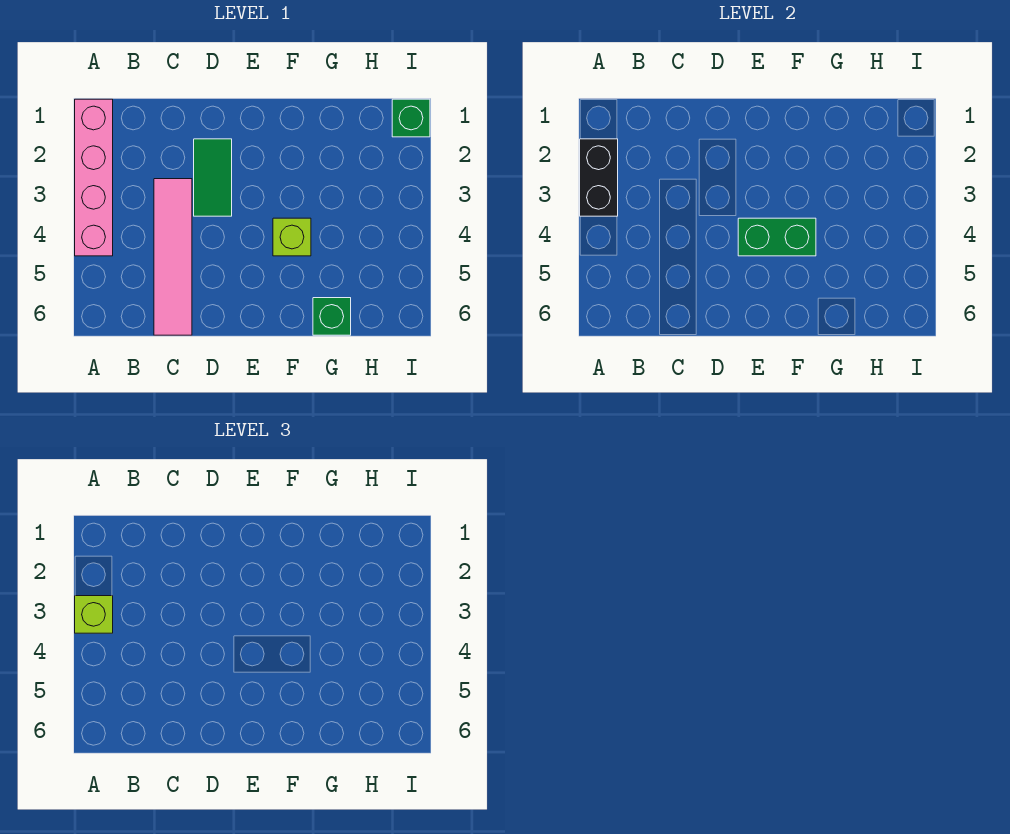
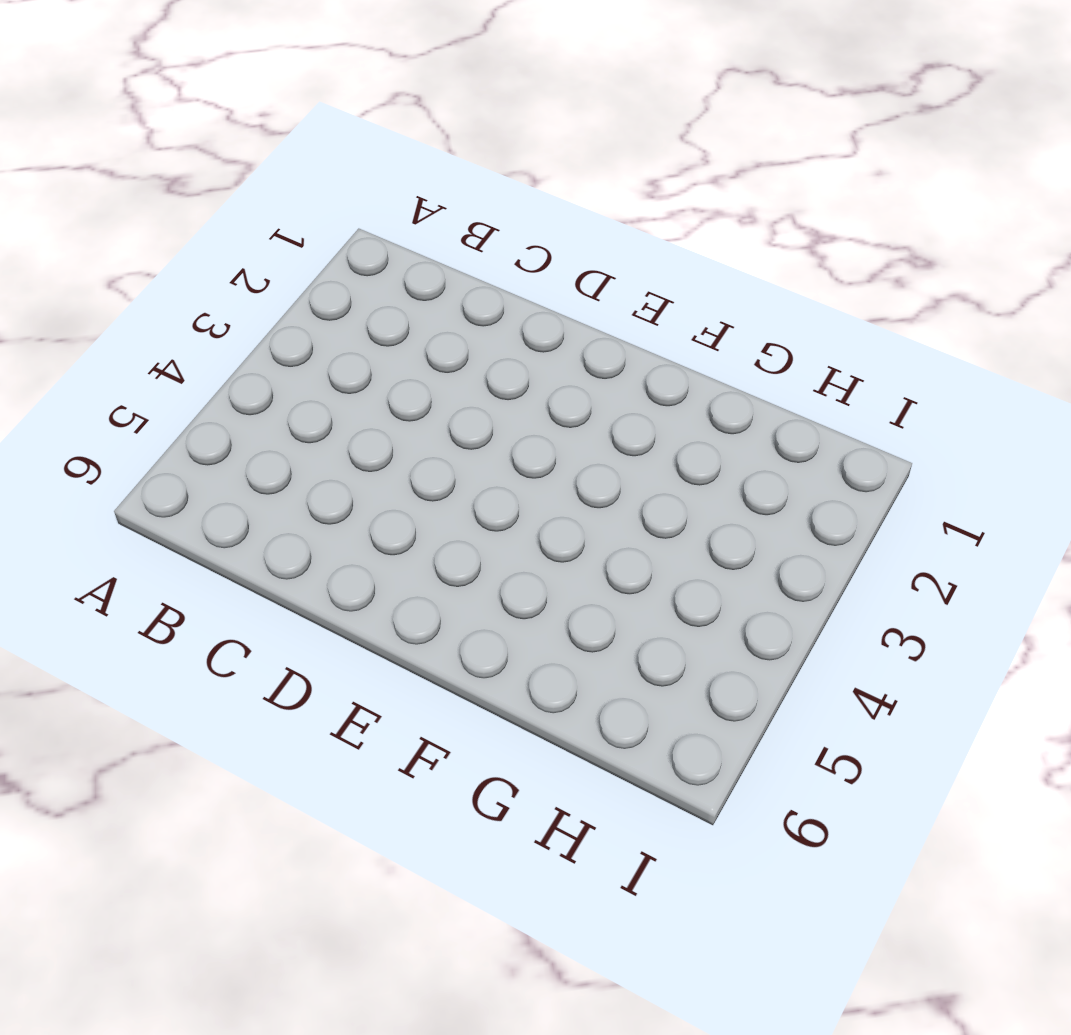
none -> pink brick A1:A4 level 1
none -> pink tile C3:C6 level 1

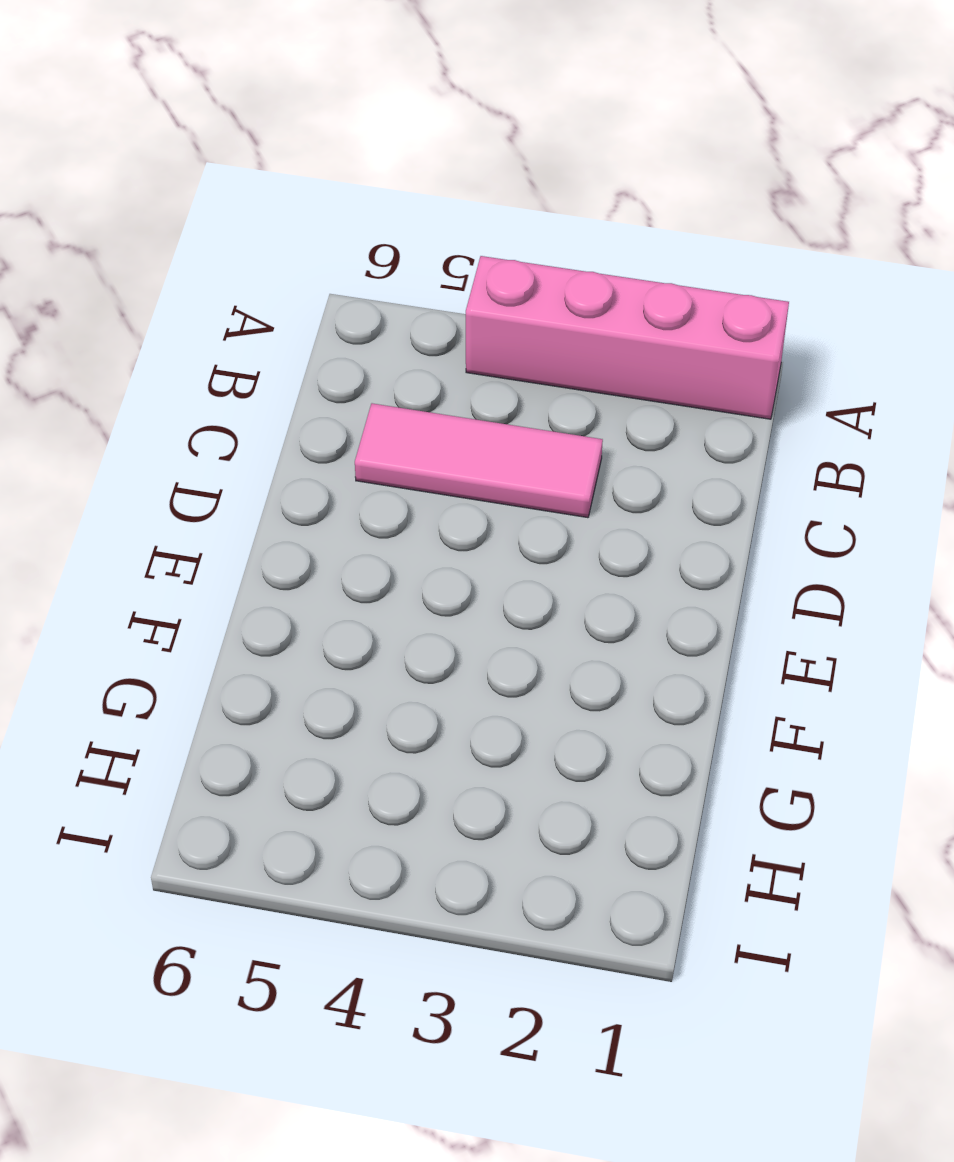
pink tile C3:C5 level 1 -> pink tile C3:C6 level 1
none -> green tile D2:D3 level 1
none -> lime brick F4 level 1

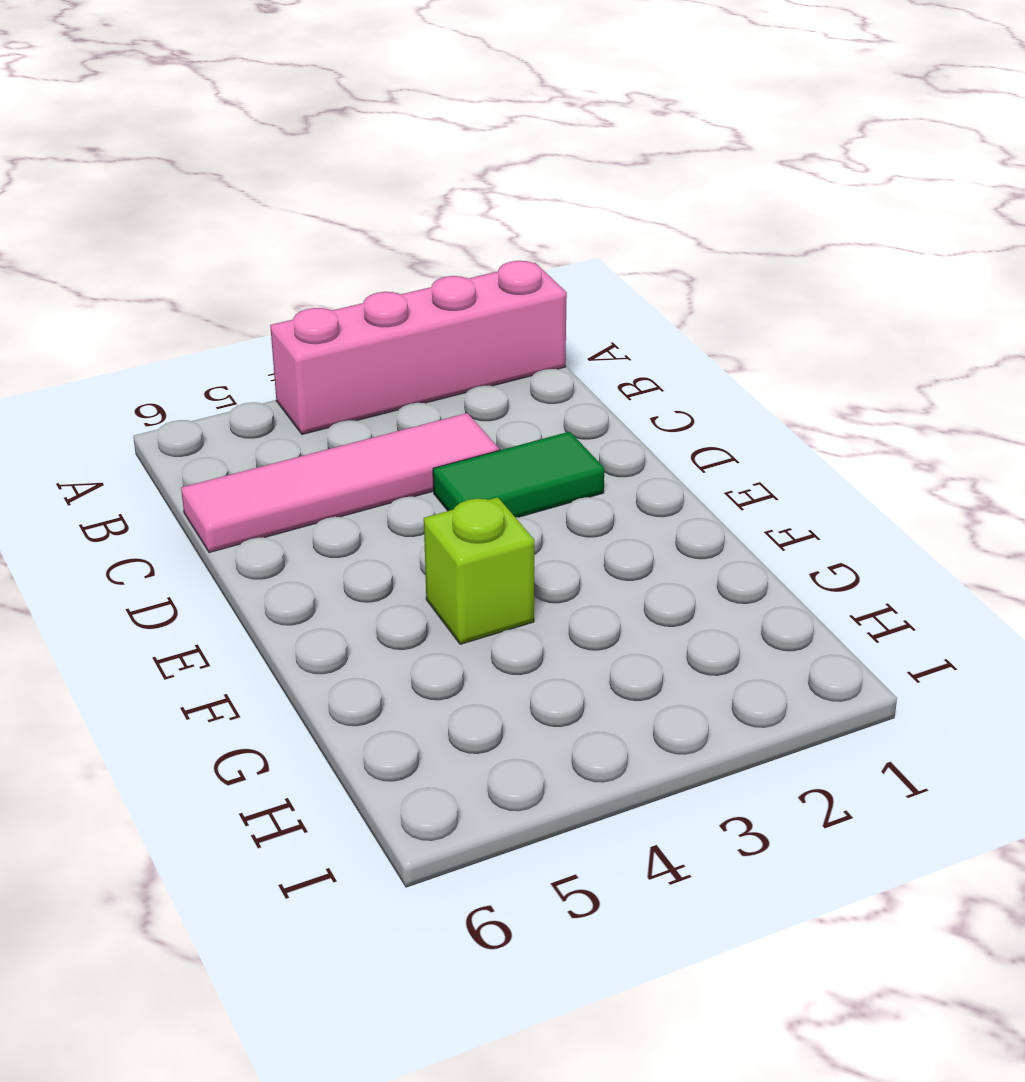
none -> green brick G6 level 1
none -> green brick I1 level 1

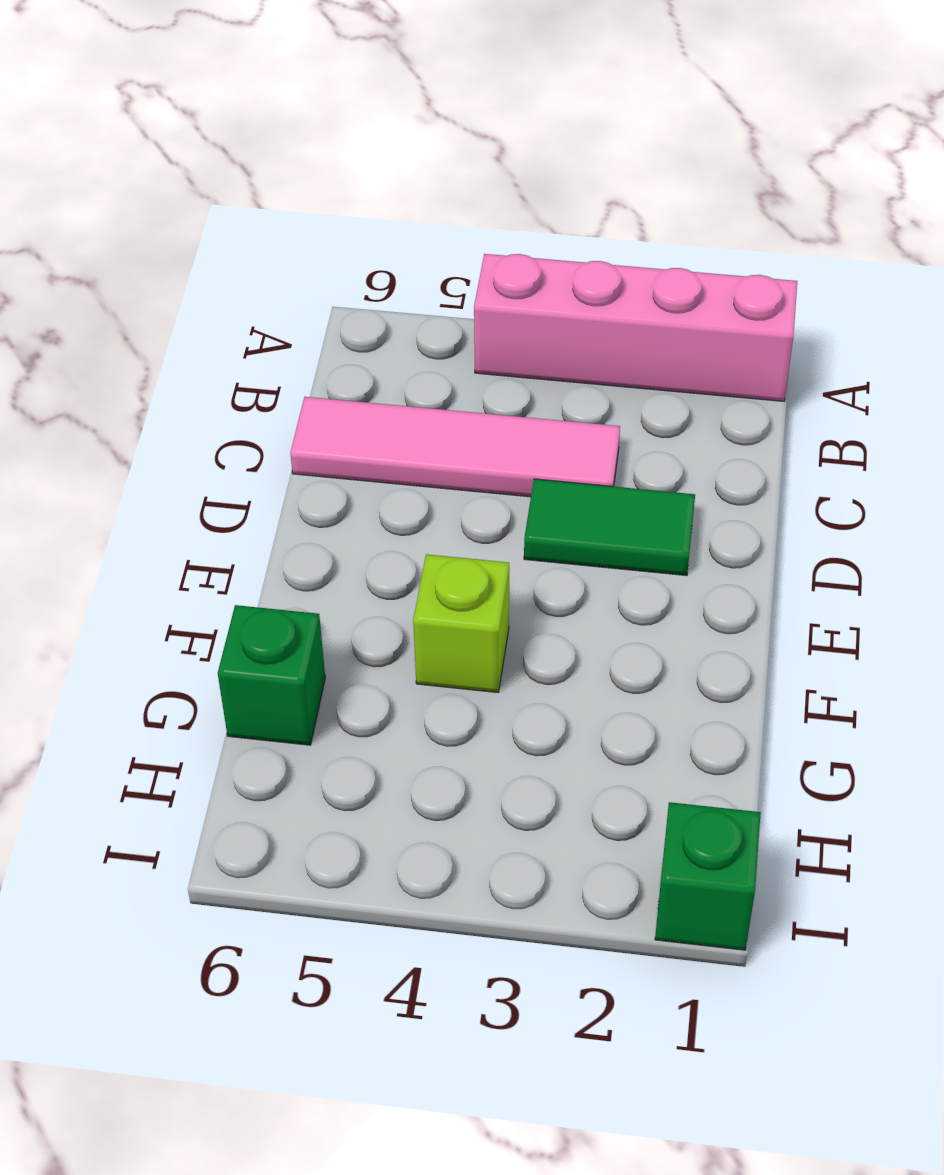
none -> black brick A2:A3 level 2
none -> green brick E4:F4 level 2

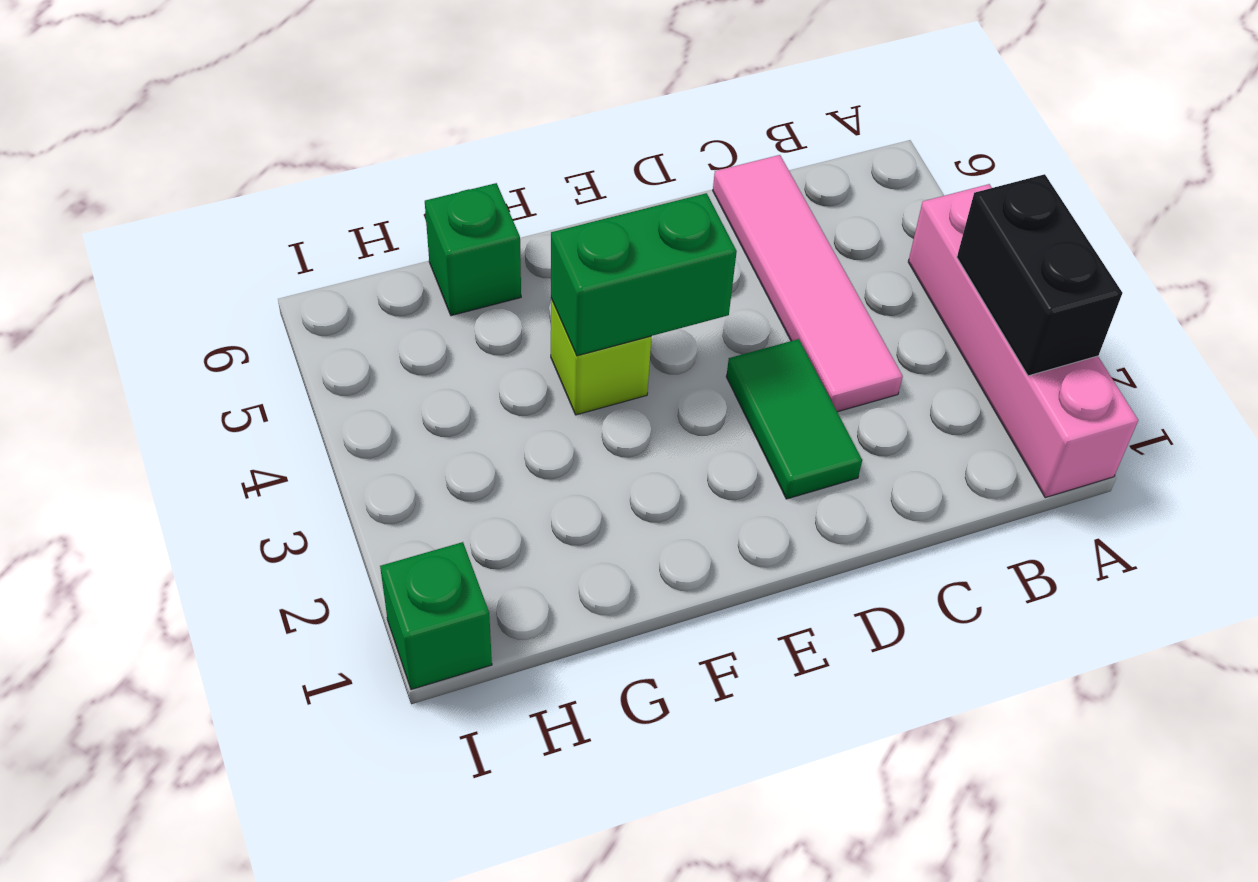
none -> lime brick A3 level 3

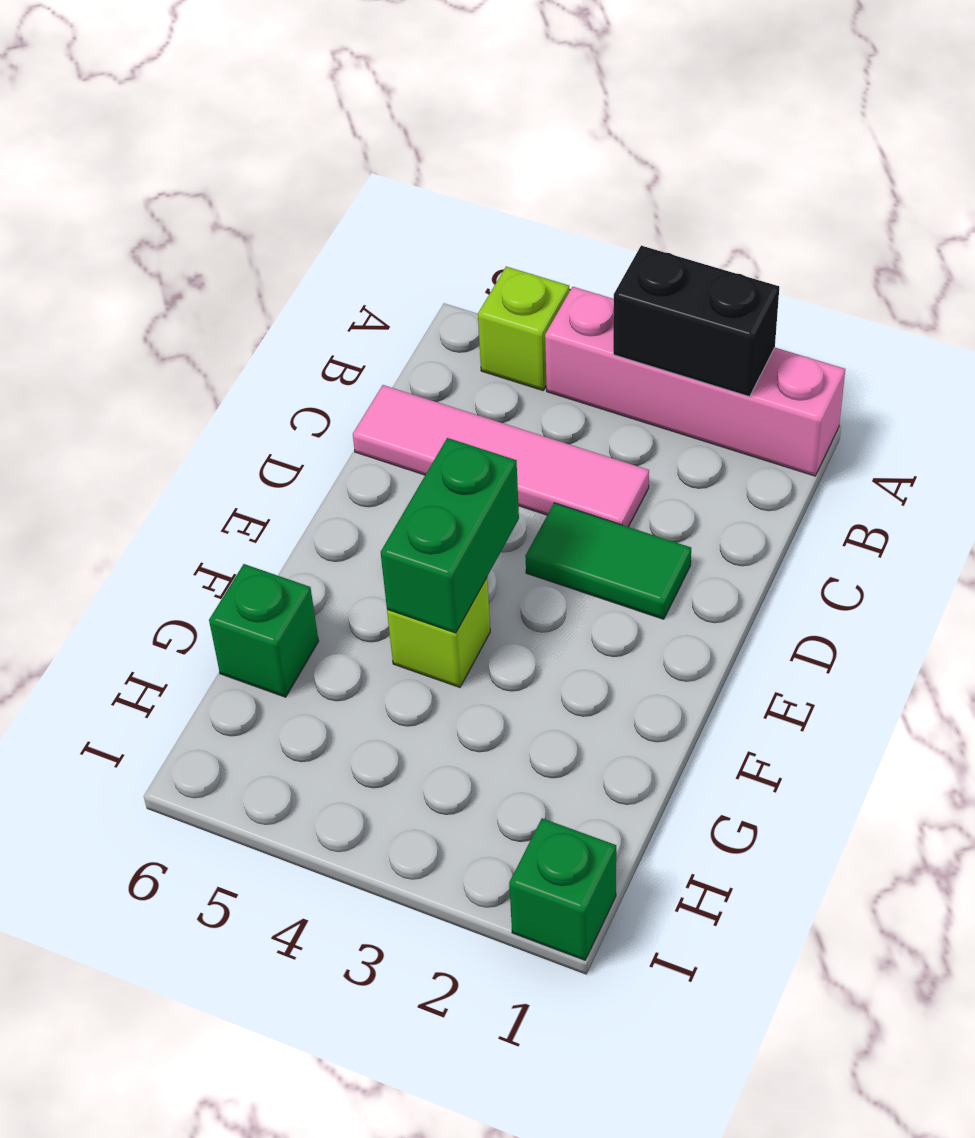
lime brick A5 level 1 -> lime brick A3 level 3

